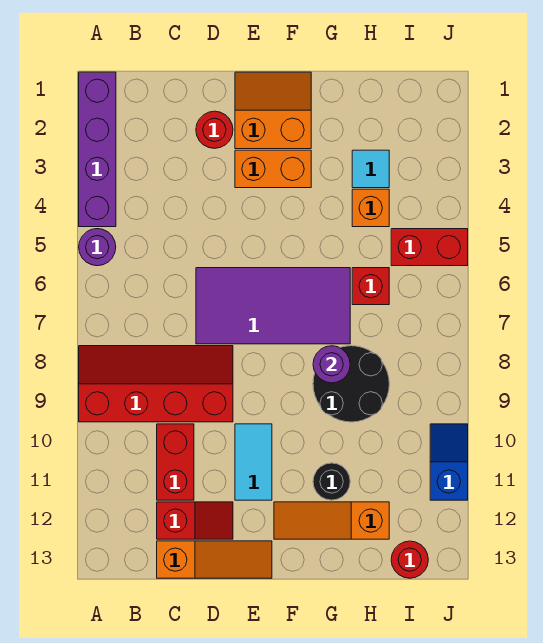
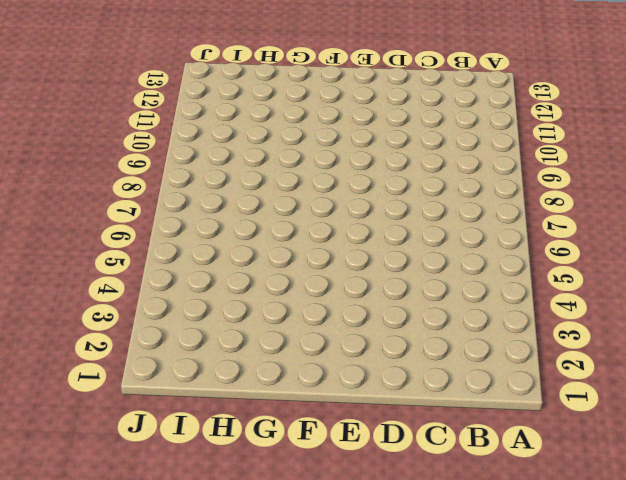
none -> purple brick A1:A4 level 1
none -> purple round brick A5 level 1
none -> red slope A8:D9 level 1 top 9

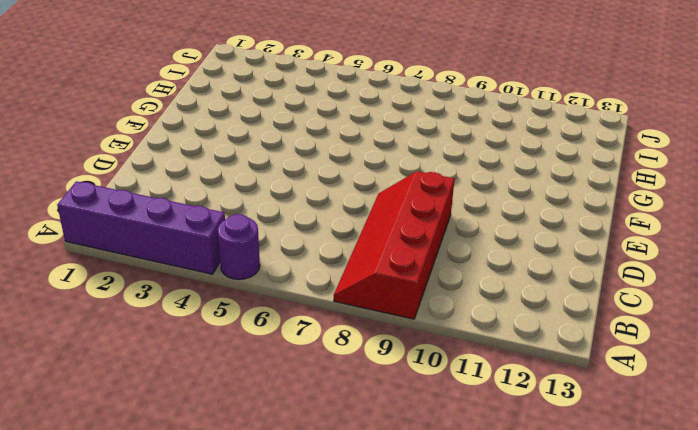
none -> red brick C10:C11 level 1
none -> red slope C12:D12 level 1 top C
none -> orange slope C13:E13 level 1 top C

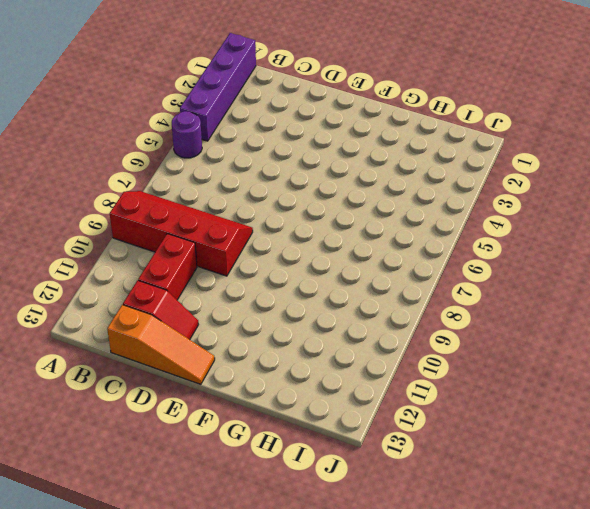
none -> red round brick D2 level 1
none -> purple tile D6:G7 level 1
none -> orange slope E1:F2 level 1 top 2

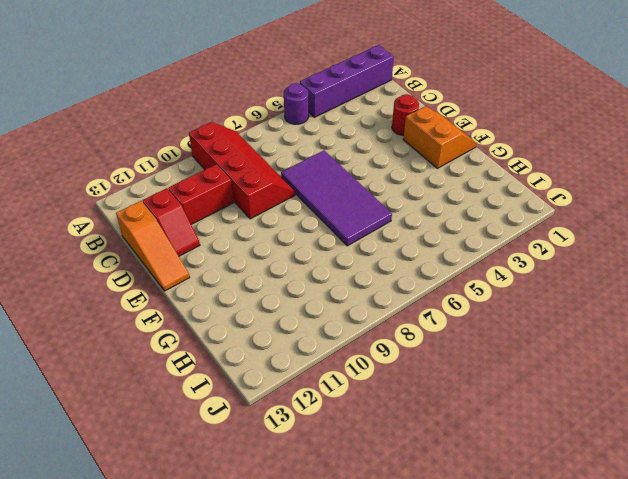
none -> orange brick E3:F3 level 1
none -> cyan tile E10:E11 level 1
none -> orange slope F12:H12 level 1 top H

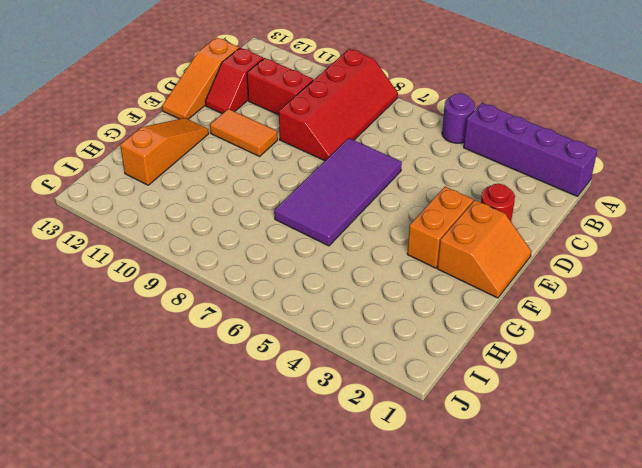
orange tile E10:E11 level 1 -> cyan tile E10:E11 level 1
none -> black round brick G8:H9 level 1
none -> black round brick G11 level 1
none -> cyan tile H3 level 1

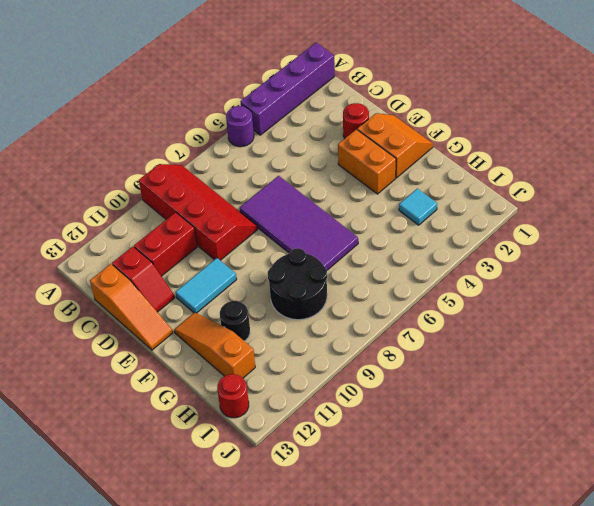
none -> orange brick H4 level 1
none -> red brick H6 level 1
none -> red brick I5:J5 level 1

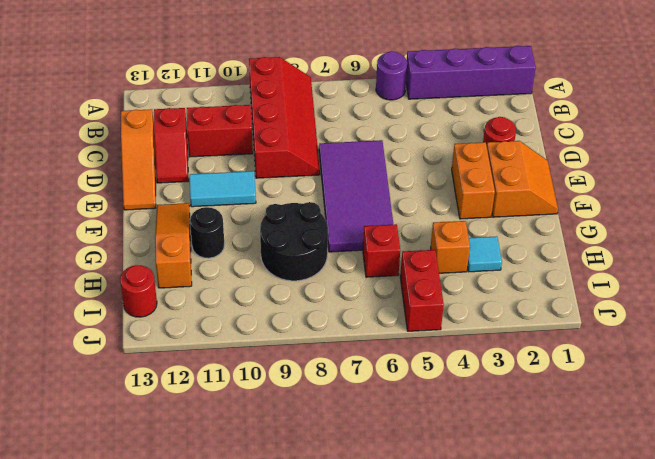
none -> blue slope J10:J11 level 1 top 11
none -> purple round brick G8 level 2

